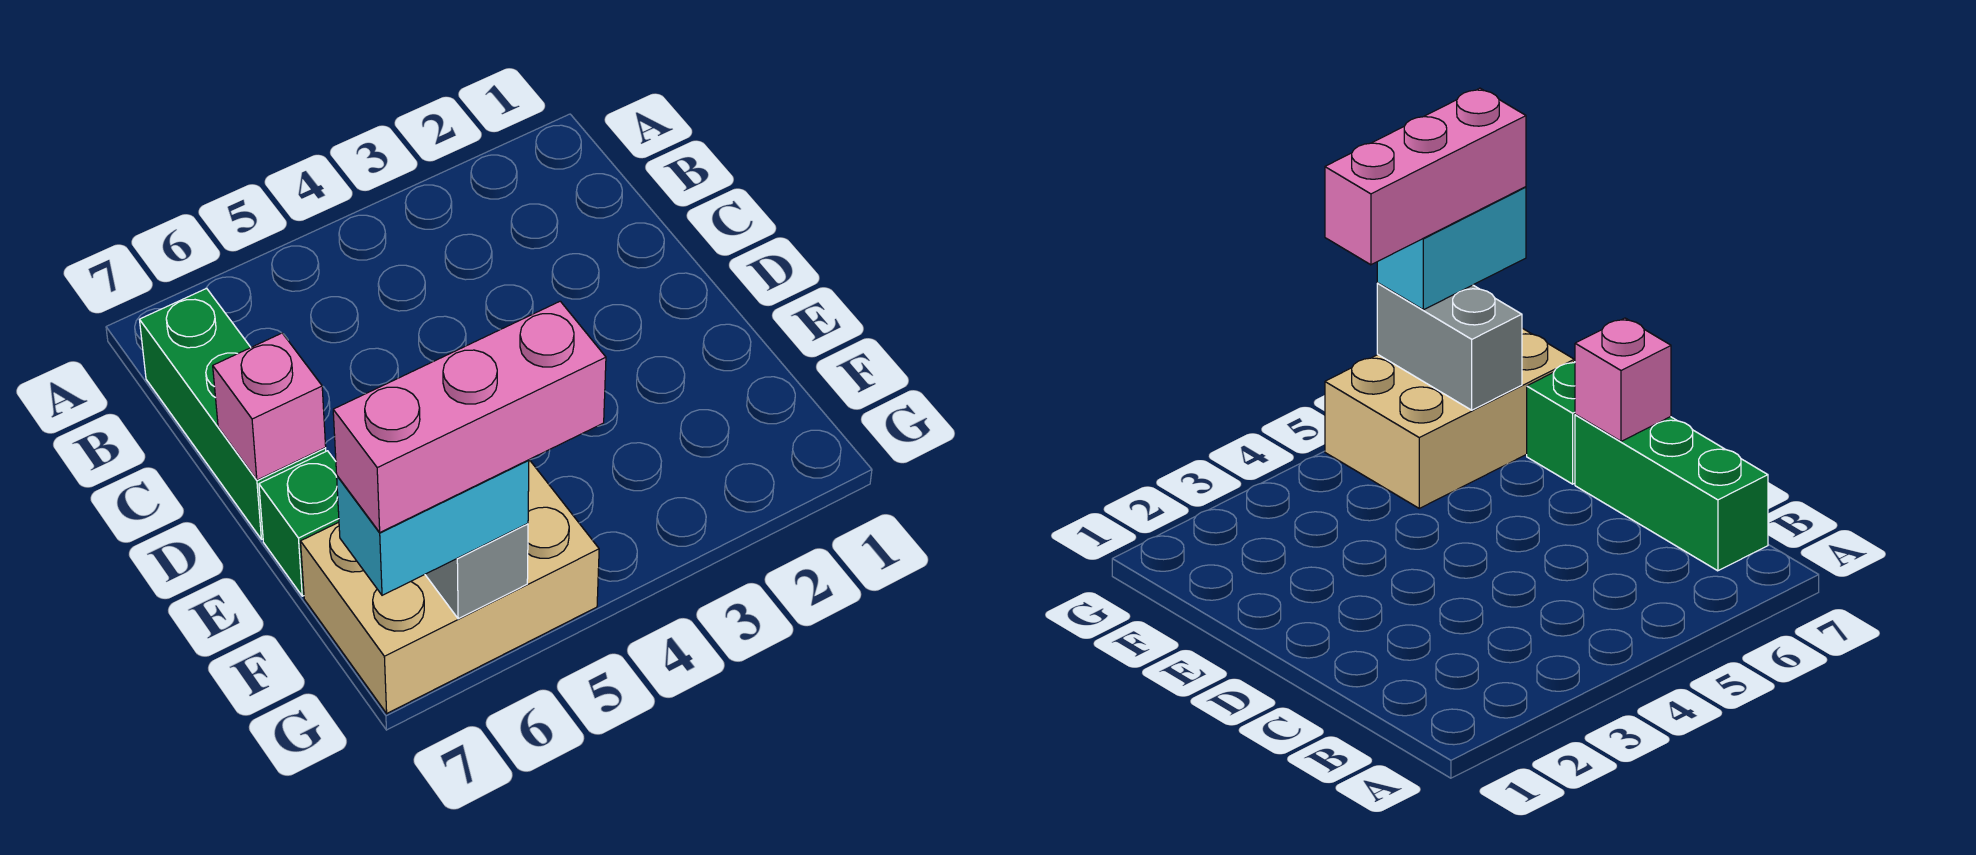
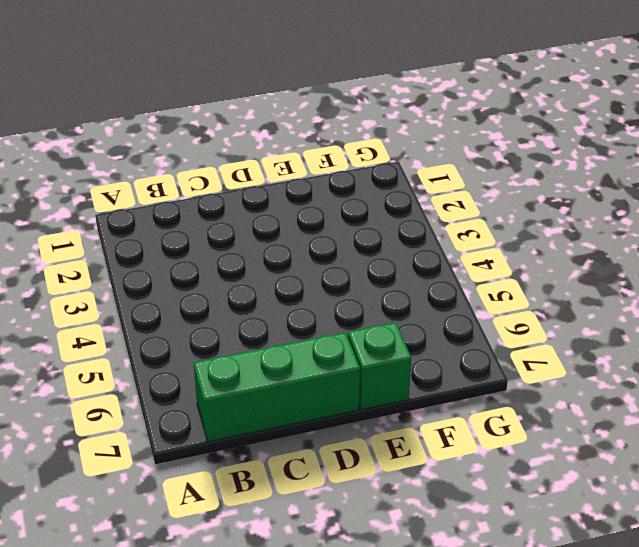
none -> tan brick F5:G7 level 1
none -> pink brick D7 level 2

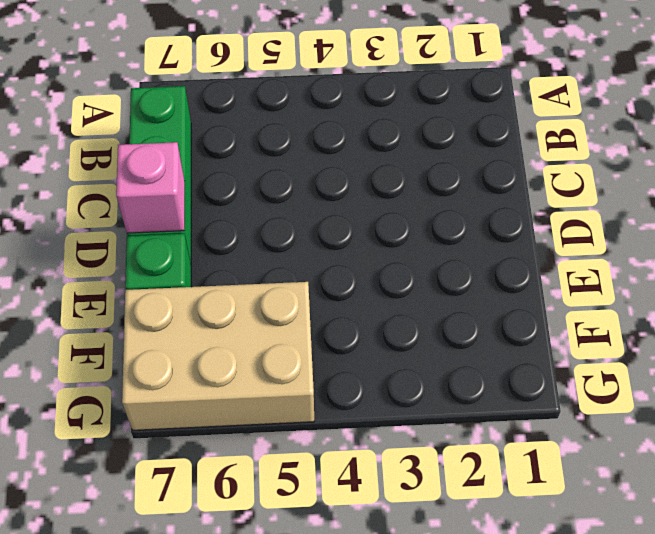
none -> grey brick F6:G6 level 2
none -> cyan brick G6:G7 level 3

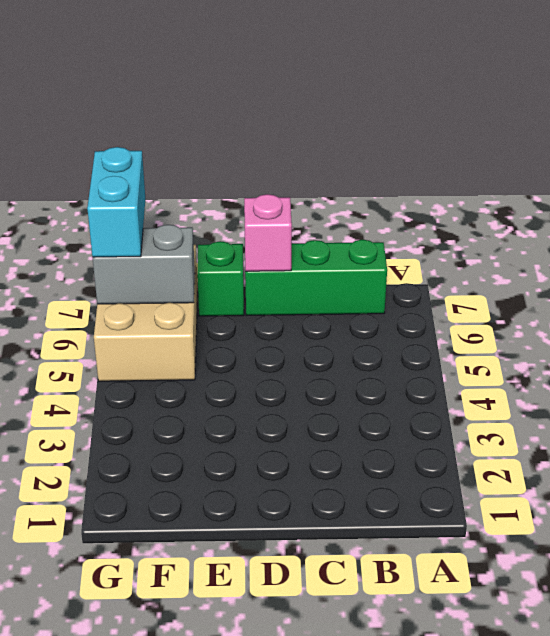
none -> pink brick G5:G7 level 4

